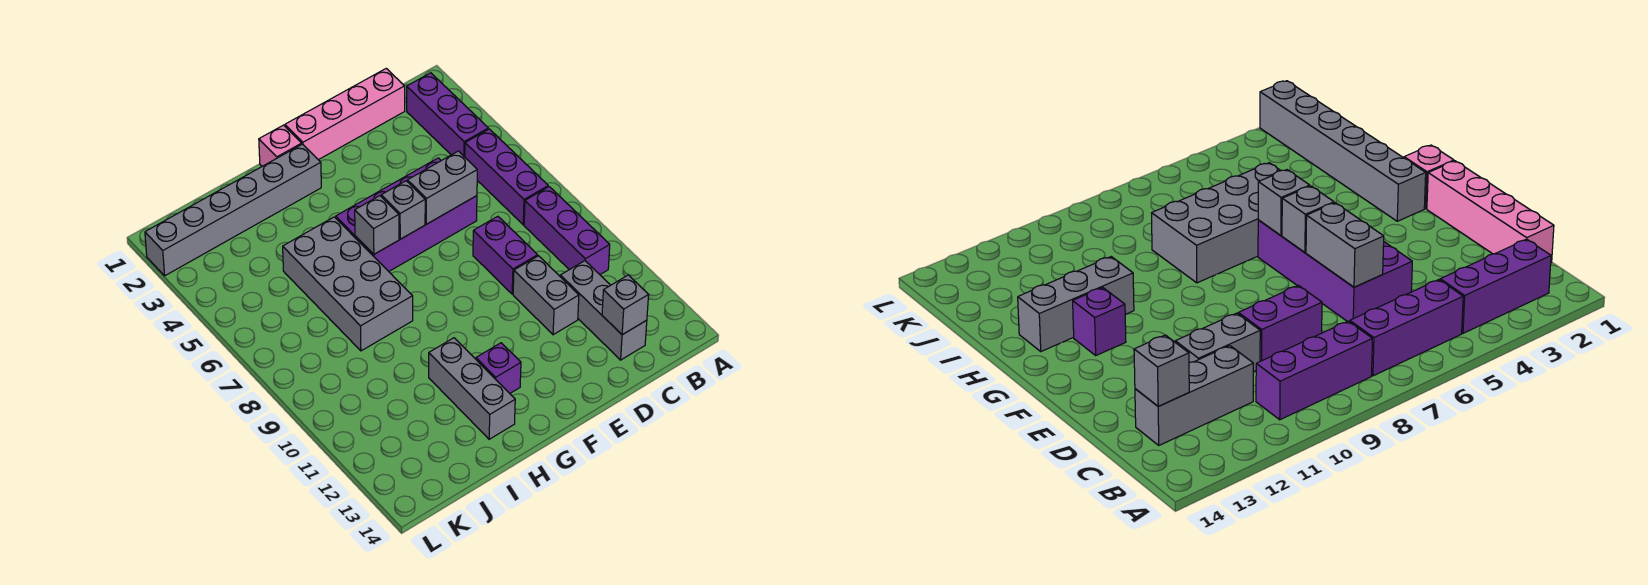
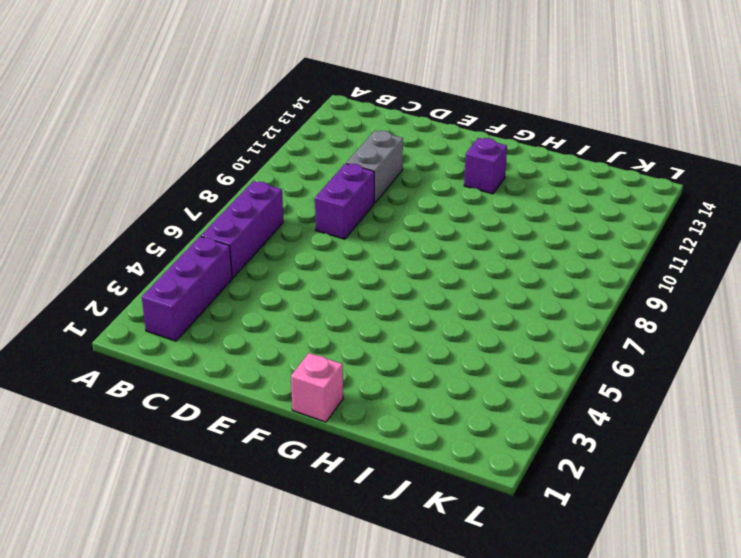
none -> purple brick B8:B10 level 1
none -> pink brick C1:F1 level 1
none -> grey brick C11:C13 level 1

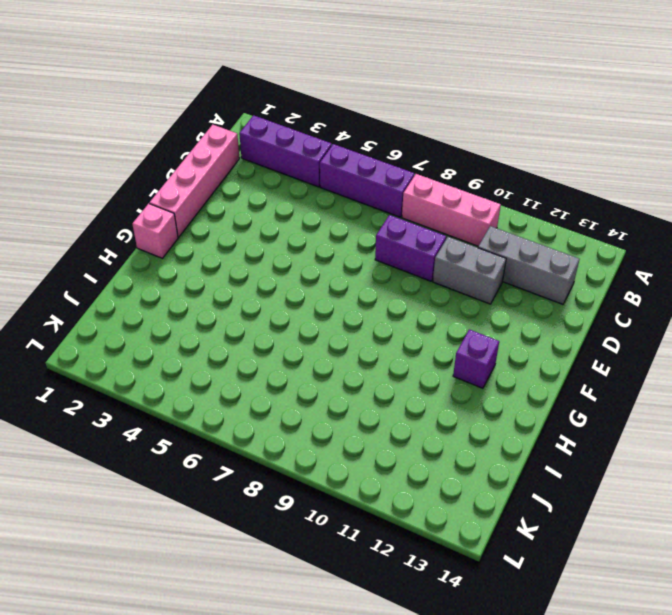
pink brick B8:B10 level 1 -> purple brick B8:B10 level 1
none -> purple brick D5:G6 level 1
none -> grey brick G2:L2 level 1
none -> grey brick H5:I8 level 1

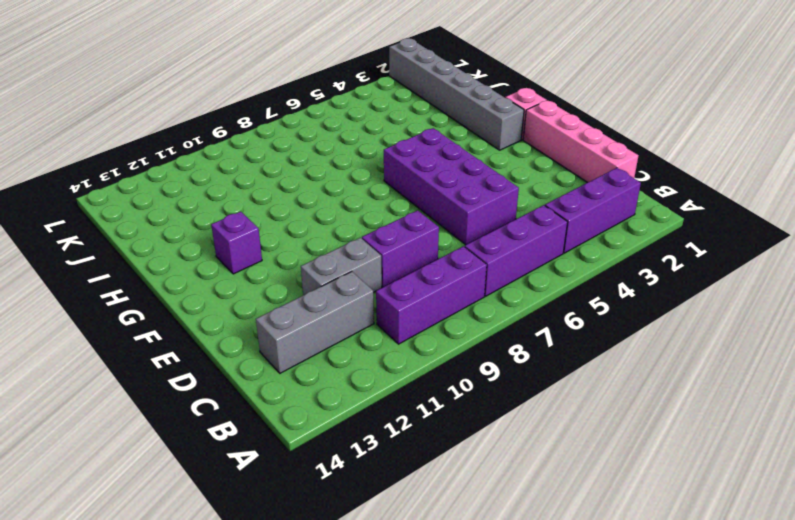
none -> grey brick H5:I8 level 1
none -> grey brick H11:H13 level 1
none -> grey brick C13 level 2

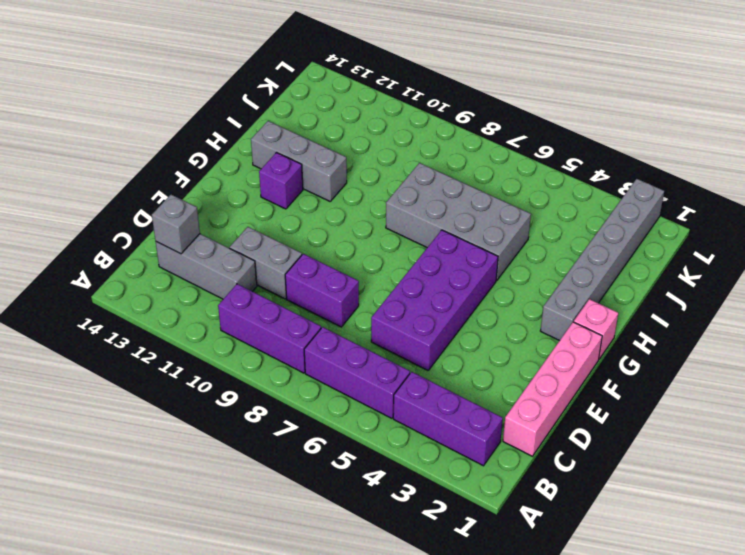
none -> grey brick D6:E6 level 2
none -> grey brick F6 level 2
none -> grey brick G6 level 2

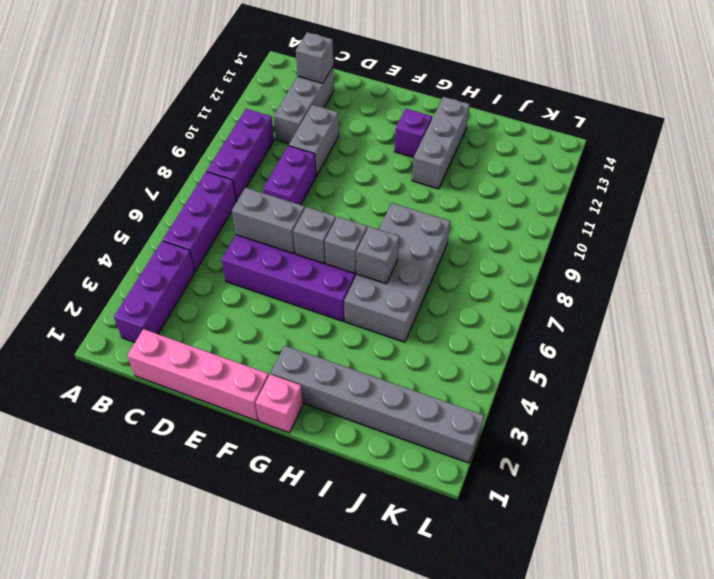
grey brick H6 level 2 -> none

